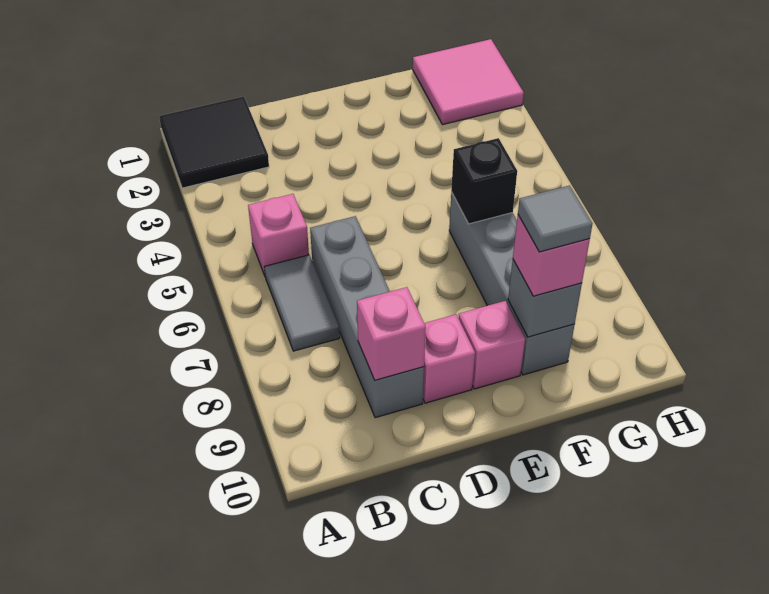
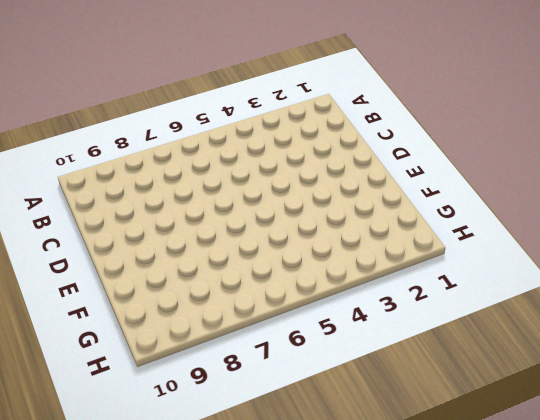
none -> black tile A1:B2 level 1
none -> pink brick B5 level 1
none -> grey tile B6:B7 level 1

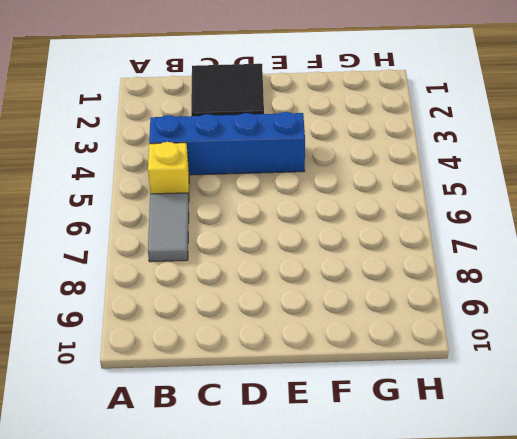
blue brick B4:E4 level 1 -> none
yellow brick B5 level 1 -> pink brick B5 level 1
black tile C1:D2 level 1 -> black tile A1:B2 level 1
none -> grey brick C6:C9 level 1
none -> pink brick D9 level 1
none -> pink brick E9 level 1

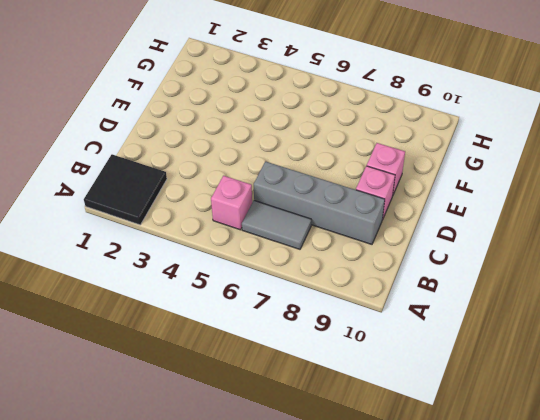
none -> grey brick F6:F9 level 1
none -> pink tile G1:H2 level 1
none -> pink brick C9 level 2

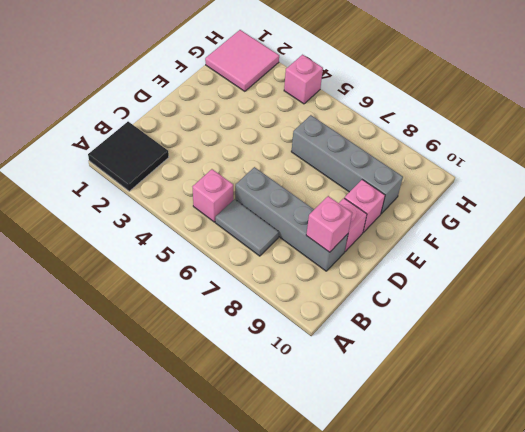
pink brick H4 level 1 -> pink brick F9 level 3
none -> black brick F6 level 2
none -> grey brick F9 level 2
none -> grey tile F9 level 4

